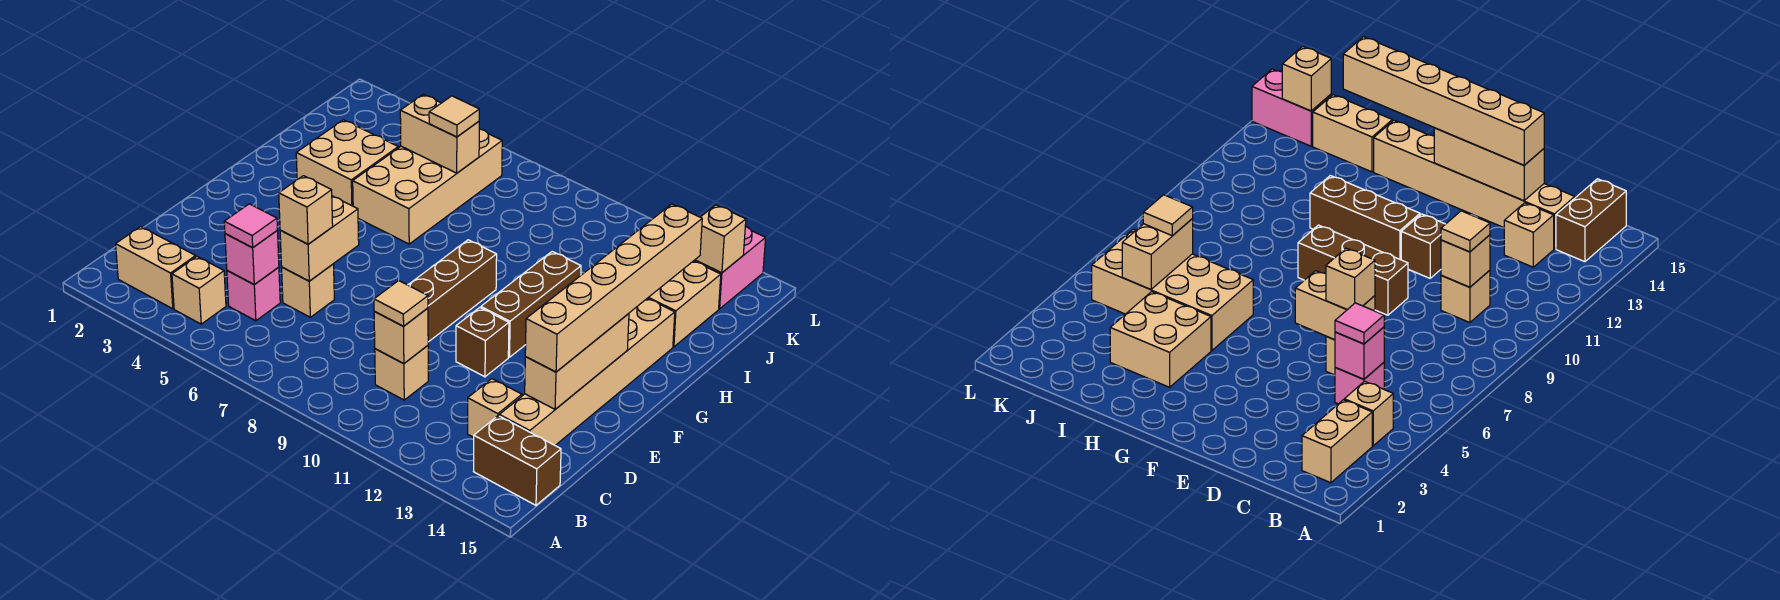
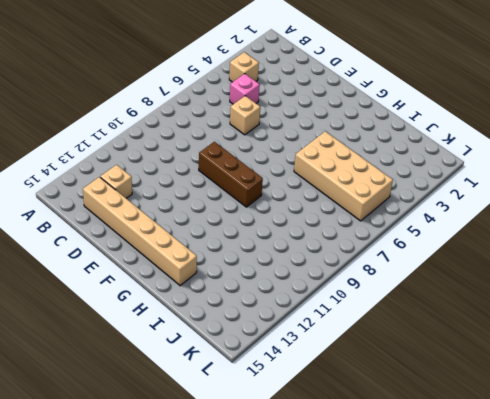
none -> tan brick B2:B3 level 1
none -> brown brick B14:B15 level 1
none -> tan brick C10 level 1

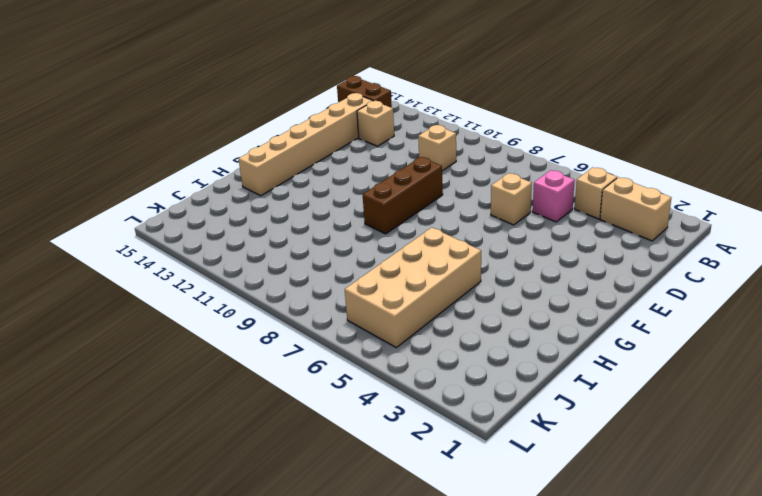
none -> brown brick E11 level 1
none -> brown brick F11:H11 level 1
none -> tan brick H3:I4 level 1

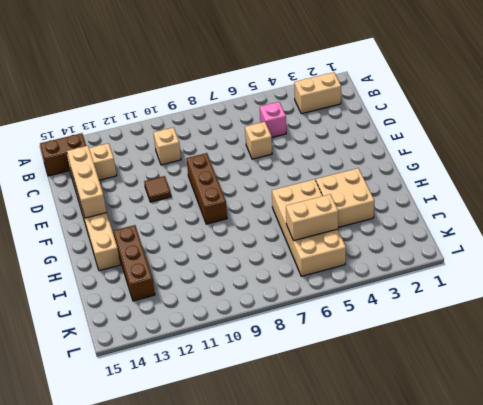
brown tile E11 level 1 -> brown brick E11 level 1
brown brick H13:J13 level 1 -> brown brick F11:H11 level 1
none -> tan brick B4 level 1
none -> tan brick I14:J14 level 1
none -> pink brick K14:L14 level 1

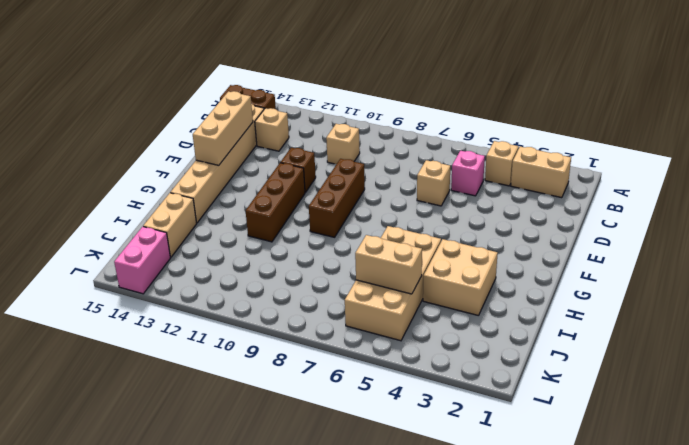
none -> pink brick C5 level 2
none -> tan brick C10 level 2
none -> tan brick D6:E6 level 2

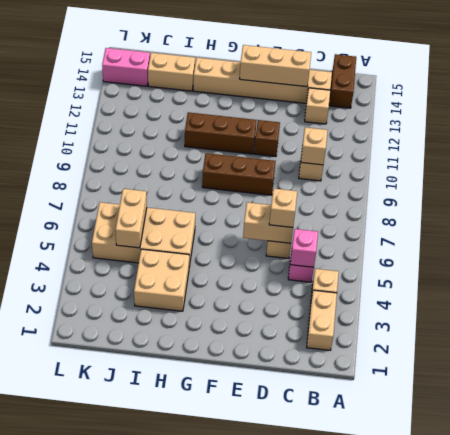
none -> tan brick K14 level 2
none -> pink tile C5 level 3
none -> tan tile C10 level 3

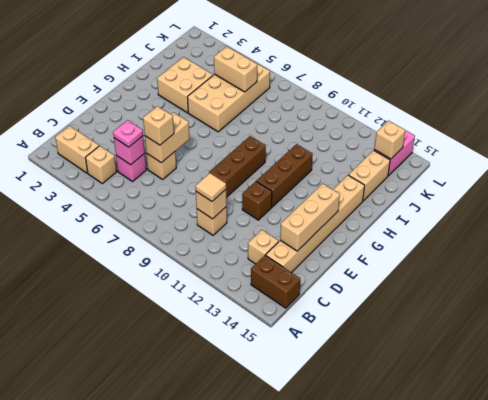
pink plate C5 level 3 -> pink tile C5 level 3
none -> tan brick D14:I14 level 3
none -> tan tile J6 level 3

